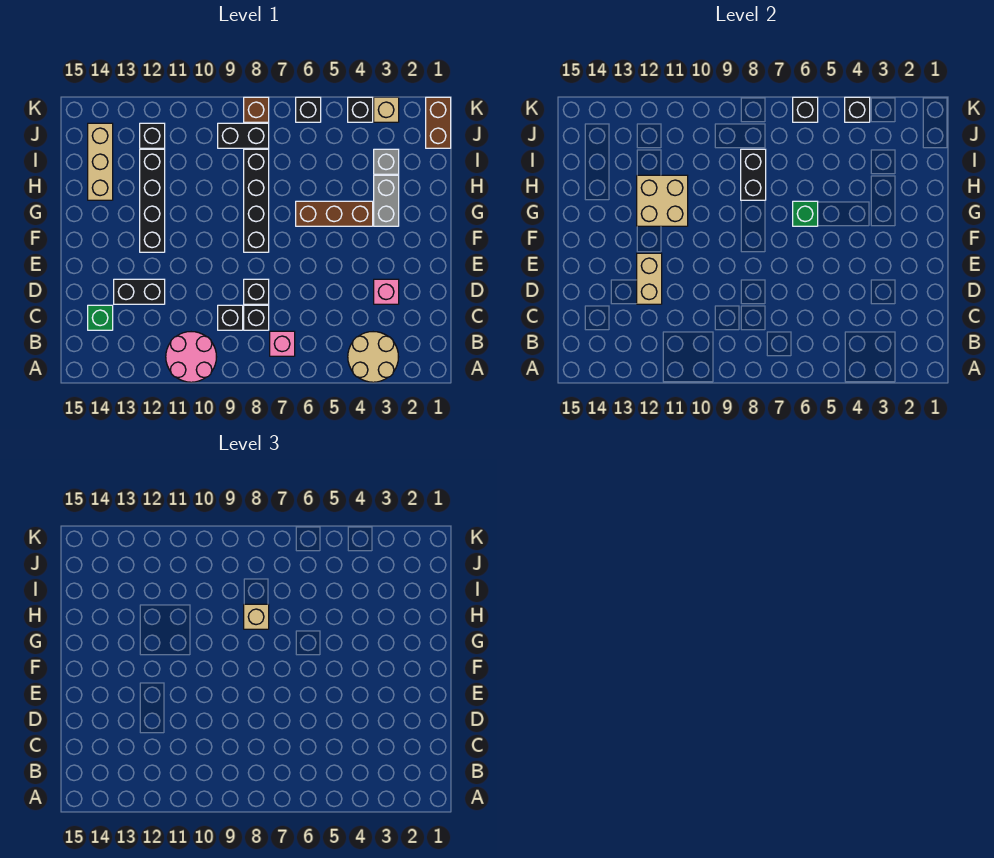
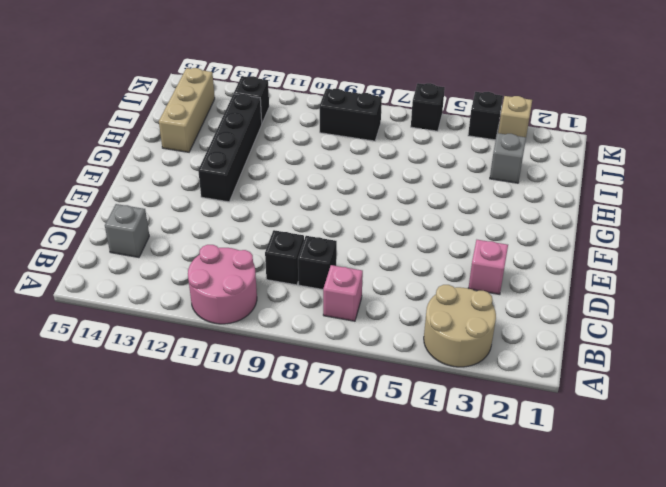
grey brick C14 level 1 -> green brick C14 level 1
none -> black brick D8 level 1
none -> black brick D12:D13 level 1
none -> black brick F8:I8 level 1

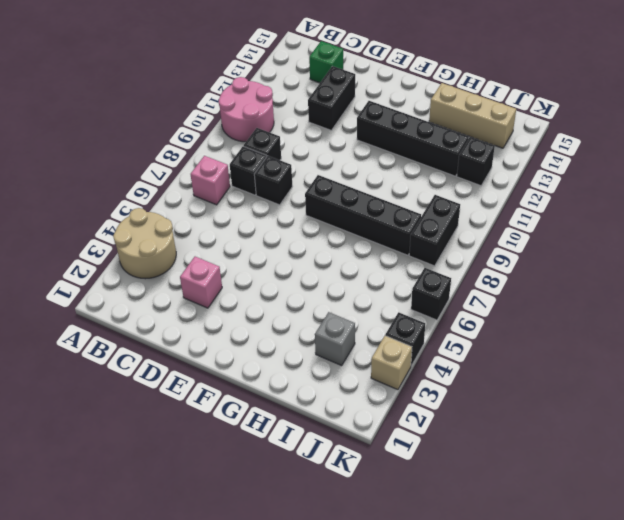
none -> grey brick G3:H3 level 1
none -> brown brick G4:G6 level 1
none -> brown brick J1:K1 level 1

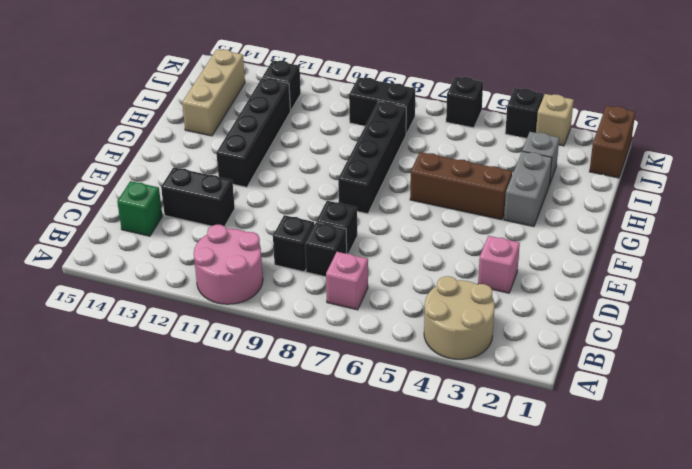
none -> brown brick K8 level 1
none -> tan brick D12:E12 level 2
none -> green brick G6 level 2

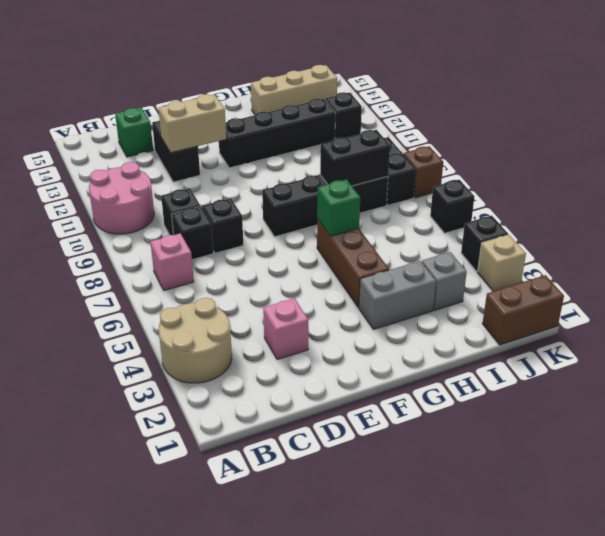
none -> tan brick G11:H12 level 2
none -> black brick K4 level 2
none -> black brick K6 level 2

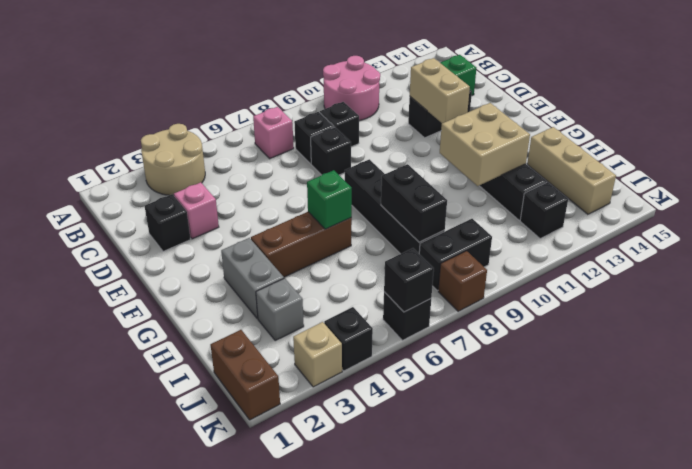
black brick D2 level 1 -> black brick K4 level 2
none -> tan brick H8 level 3

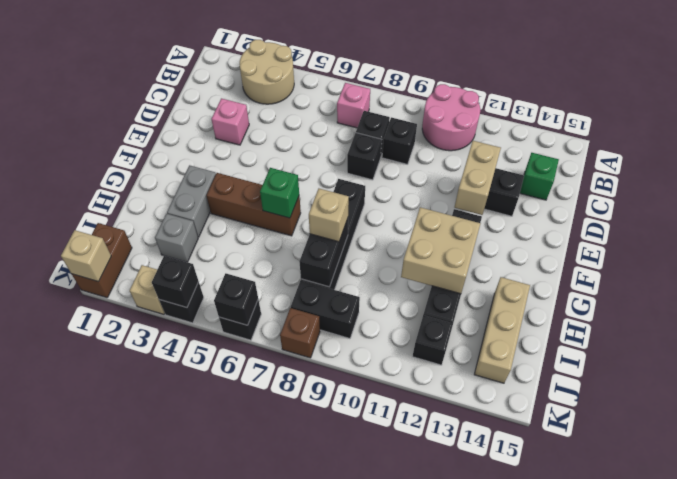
tan brick K1 level 2 -> none

